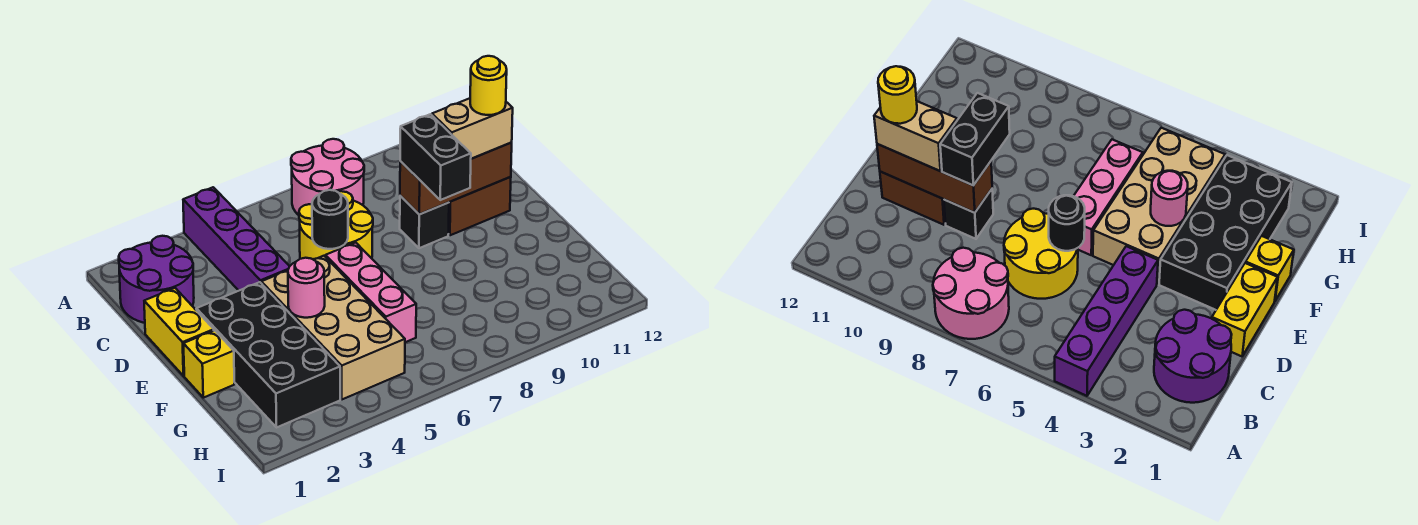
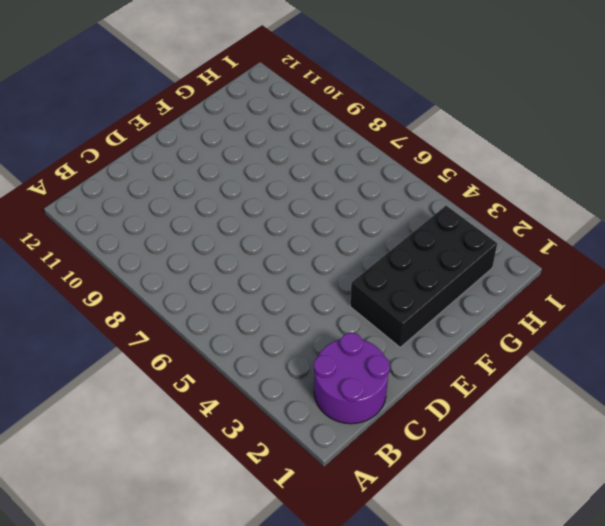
none -> purple brick A4:D4 level 1
none -> pink round brick A7:B8 level 1
none -> yellow round brick C6:D7 level 1

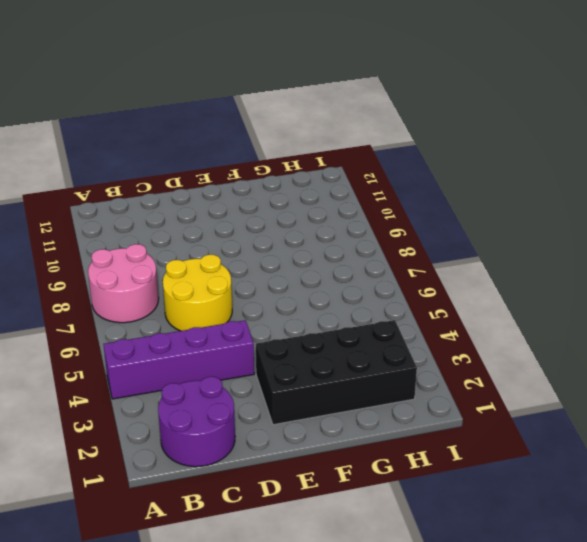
none -> yellow brick D1:E1 level 1
none -> black brick D9 level 1
none -> brown brick D10:D11 level 1

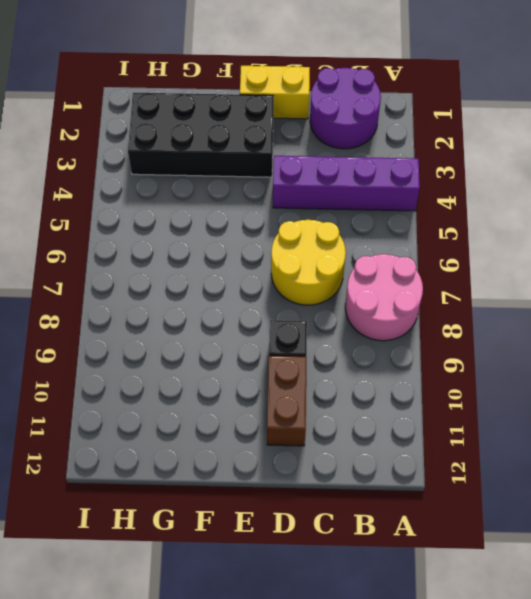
none -> tan brick E4:H5 level 1
none -> pink brick E6:G6 level 1
none -> yellow brick F1 level 1

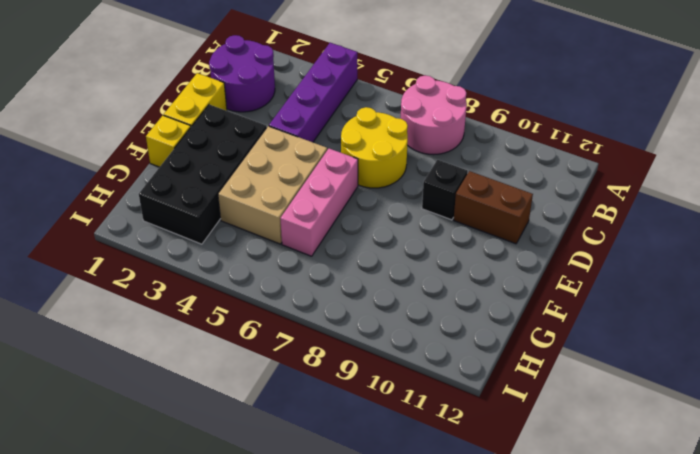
tan brick E4:G5 level 1 -> tan brick E4:H5 level 1
none -> black round brick D6 level 2
none -> brown brick D9:D11 level 2
none -> pink round brick F4 level 2

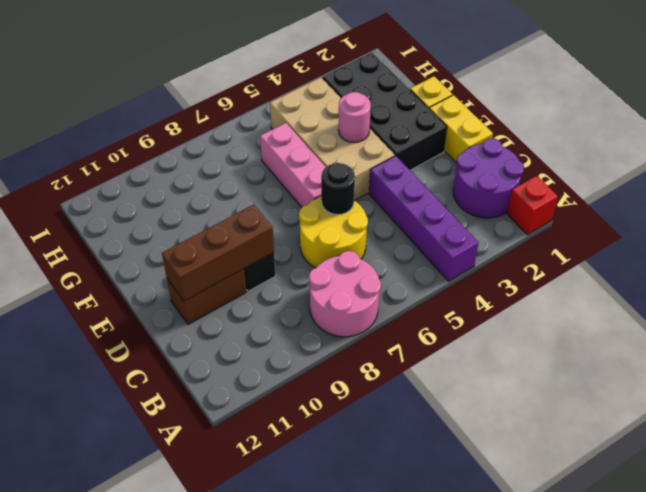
red brick A1 level 1 -> none
none -> black brick D9:E9 level 3
none -> tan brick D10:D11 level 3
none -> yellow round brick D11 level 4

